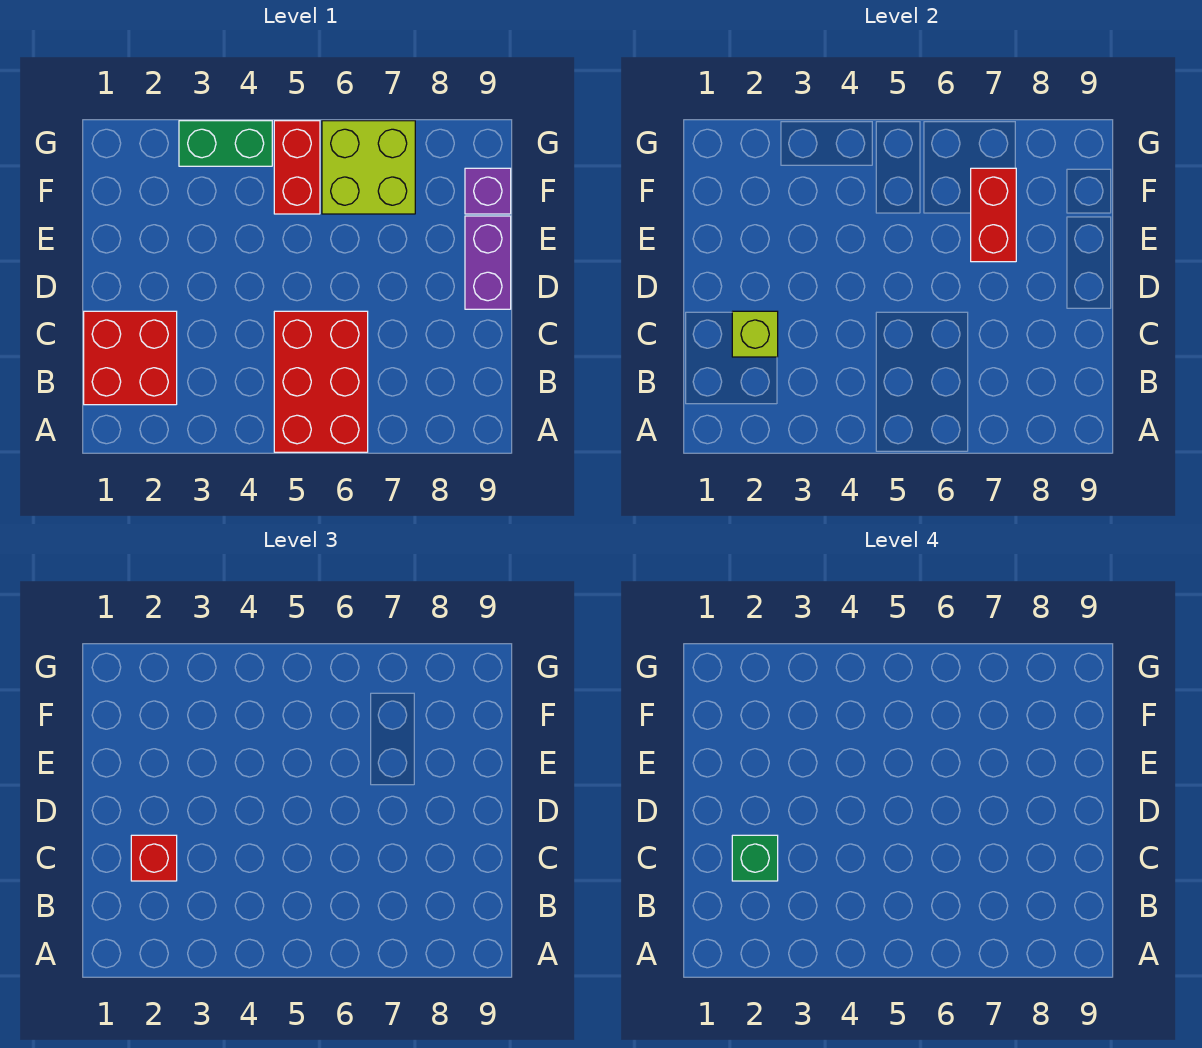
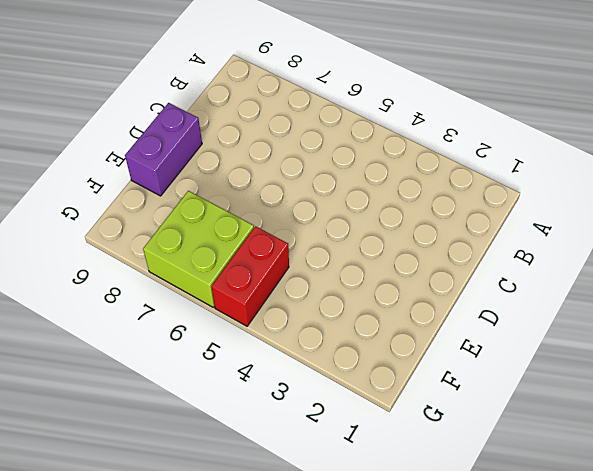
none -> red brick A5:C6 level 1
none -> red brick B1:C2 level 1

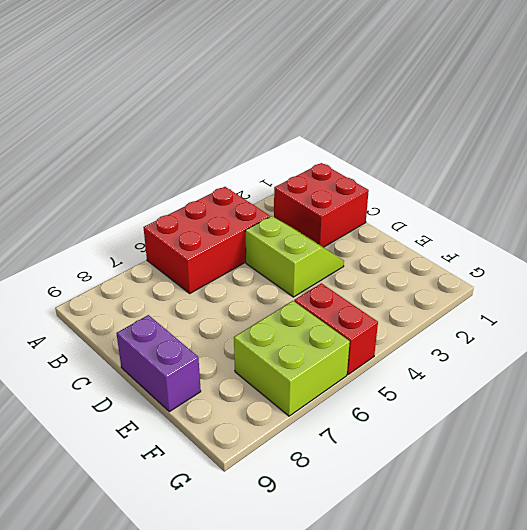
red brick A4:B6 level 1 -> red brick A5:C6 level 1
lime slope C3:D4 level 1 top 4 -> none
none -> purple brick F9 level 1
none -> green brick G3:G4 level 1

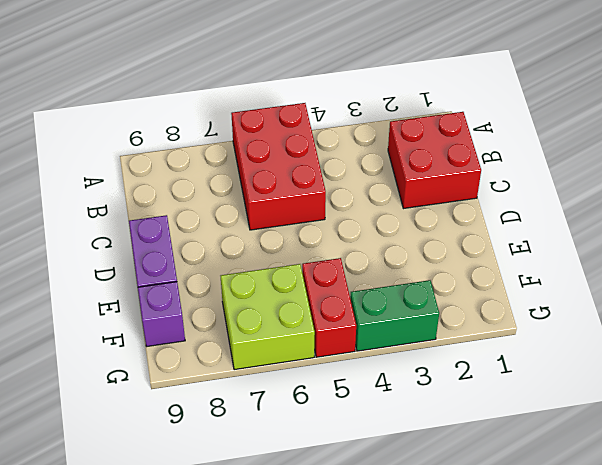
none -> lime brick C2 level 2
none -> red brick E7:F7 level 2

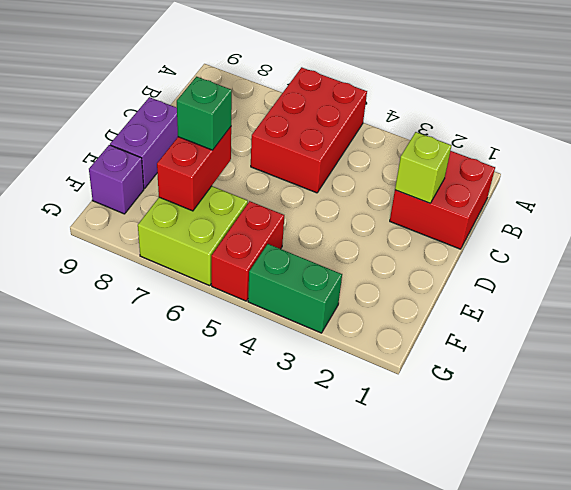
green brick E7 level 3 -> green brick C2 level 4
none -> red brick C2 level 3

